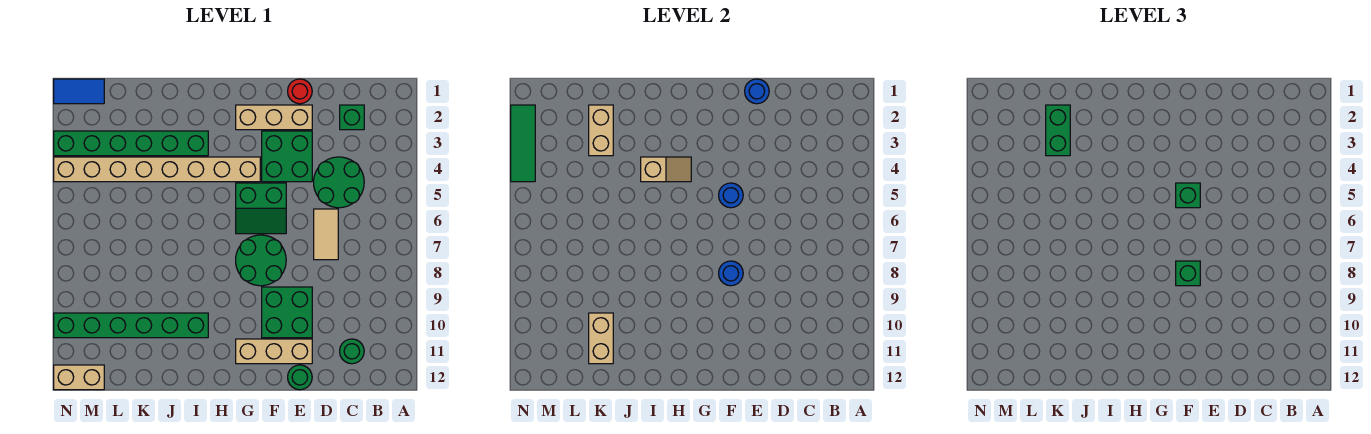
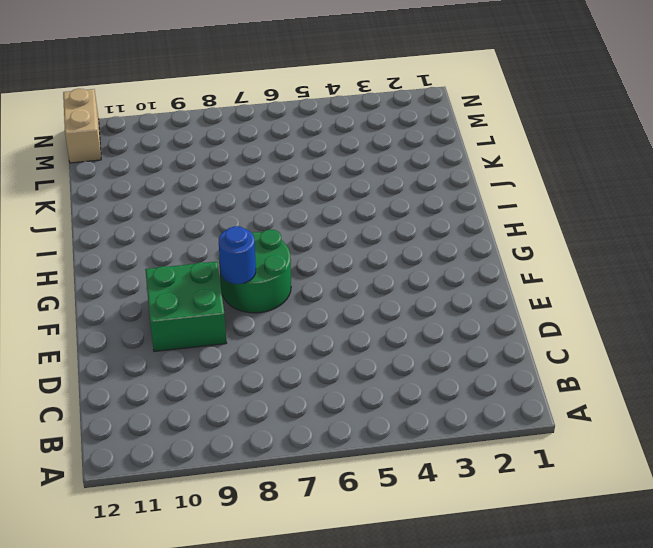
none -> green brick C2 level 1
none -> green round brick C4:D5 level 1
none -> green round brick C11 level 1

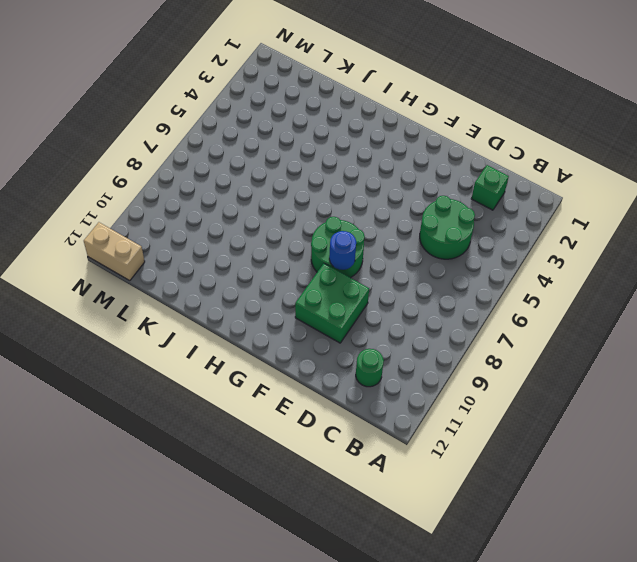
none -> tan tile D6:D7 level 1
none -> red round brick E1 level 1
none -> tan brick E2:G2 level 1

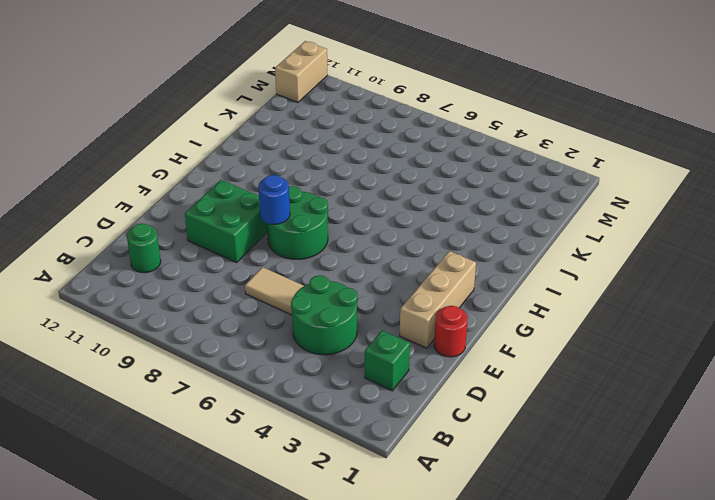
none -> green brick E3:F4 level 1
none -> tan brick E11:G11 level 1
none -> green round brick E12 level 1

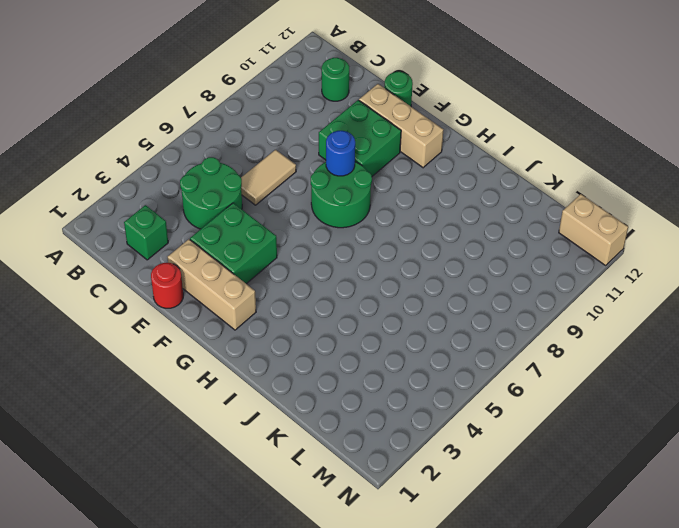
none -> green slope F5:G6 level 1 top 5
none -> tan brick G4:N4 level 1
none -> green brick I3:N3 level 1

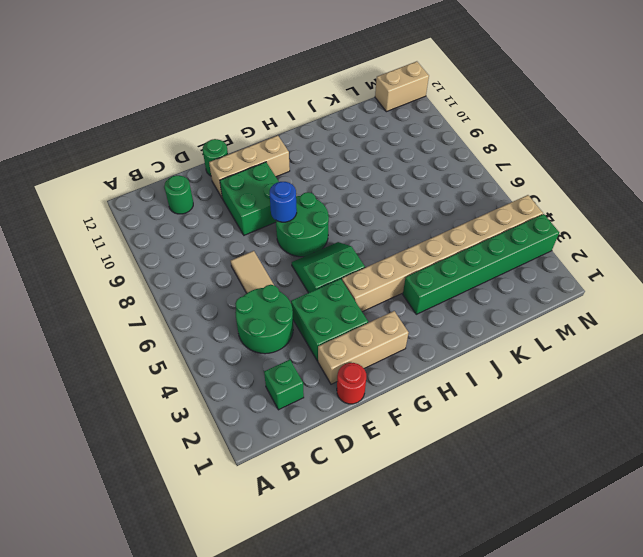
none -> green brick I10:N10 level 1
none -> blue tile M1:N1 level 1
none -> blue round brick E1 level 2

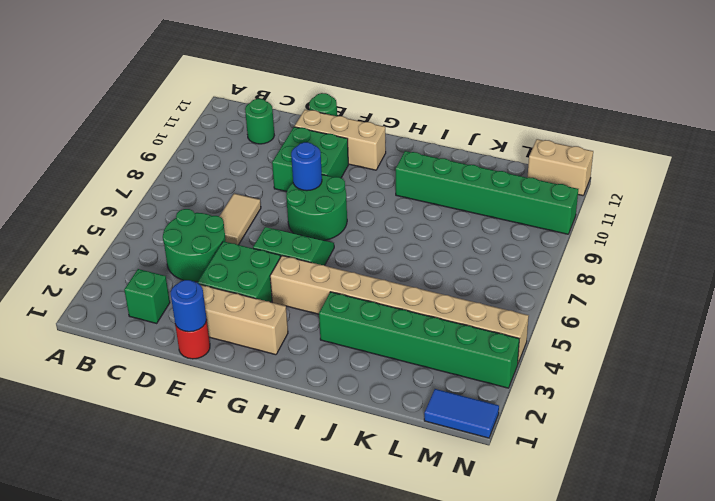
none -> blue round brick F5 level 2
none -> tan slope H4:I4 level 2 top I
none -> tan brick K2:K3 level 2

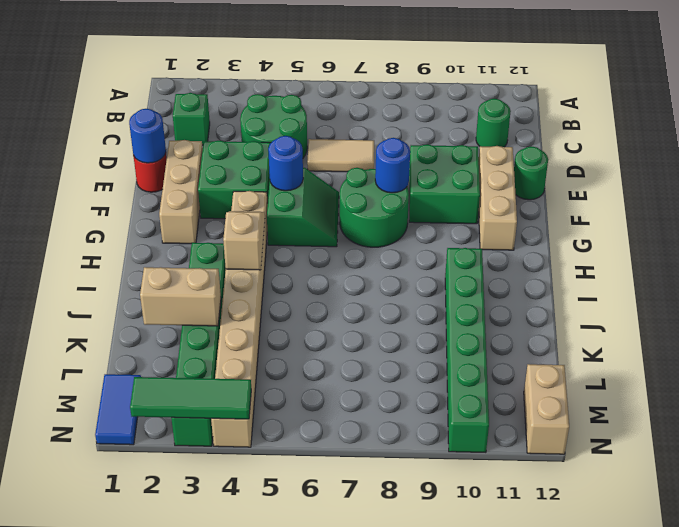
none -> tan brick K10:K11 level 2
none -> green brick F5 level 3
none -> green brick F8 level 3

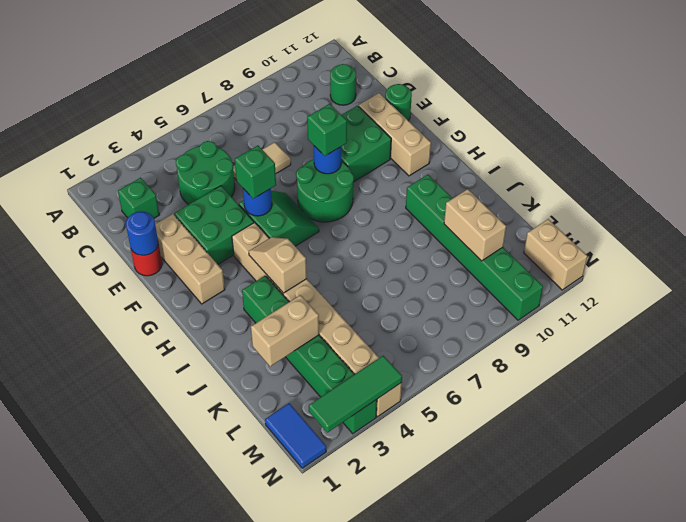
tan brick K10:L10 level 2 -> tan brick K10:K11 level 2
none -> green brick K2:K3 level 3

